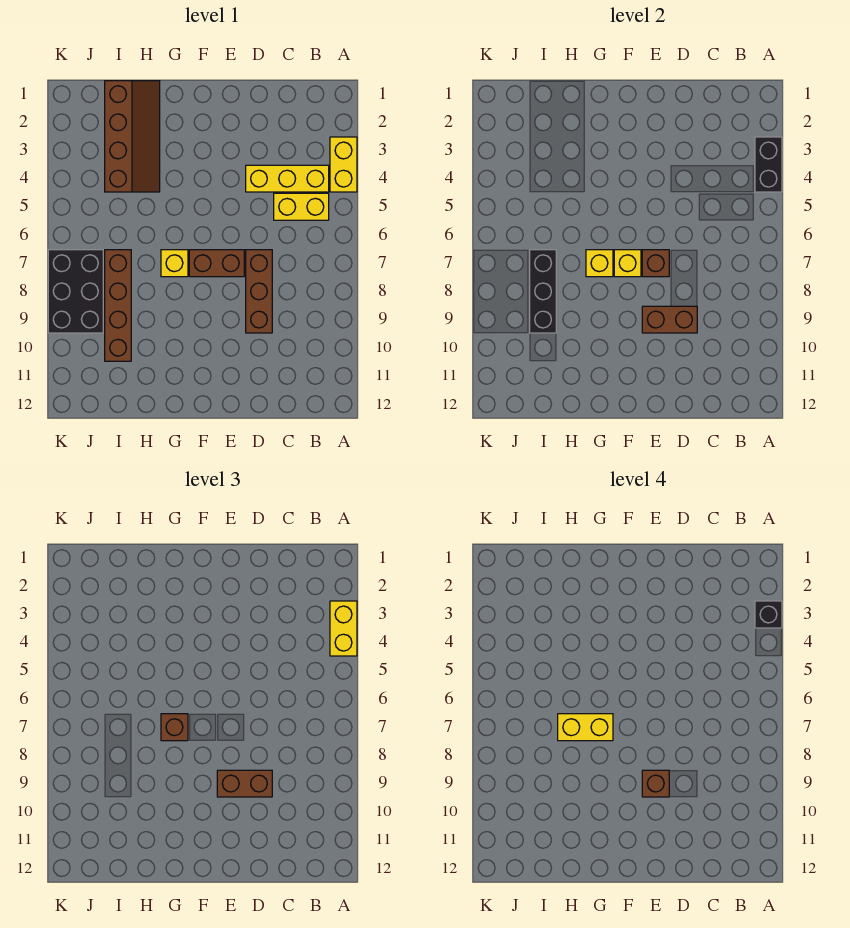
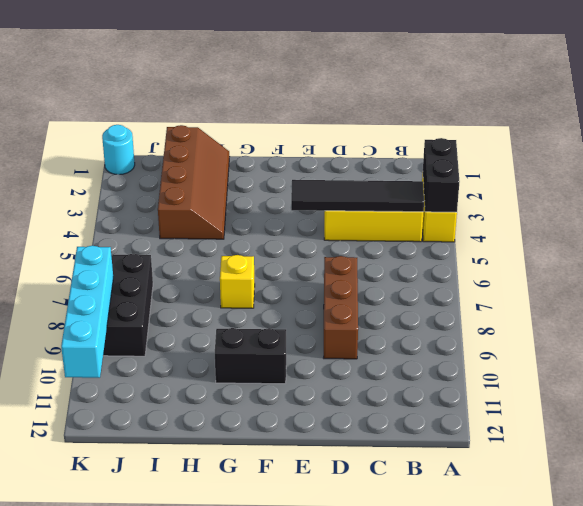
black tile B4:E4 level 2 -> none
black brick F10:G10 level 1 -> none
cyan round brick K1 level 1 -> none
cyan brick K8:K11 level 2 -> none
none -> yellow brick B5:C5 level 1
none -> brown brick E7:F7 level 1
none -> brown brick I7:I10 level 1

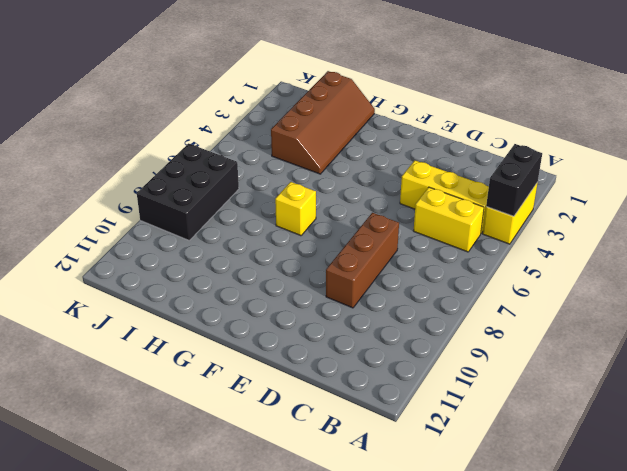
none -> brown brick E7:F7 level 1
none -> brown brick I7:I10 level 1
none -> brown brick D9:E9 level 2

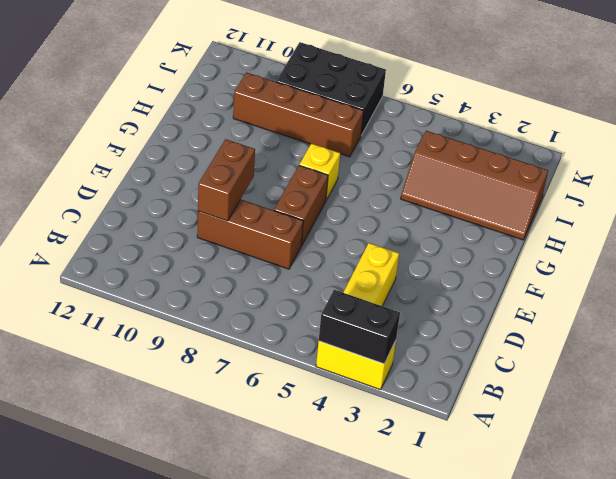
none -> yellow brick B5:C5 level 1
none -> brown brick E7 level 2
none -> yellow brick F7 level 2

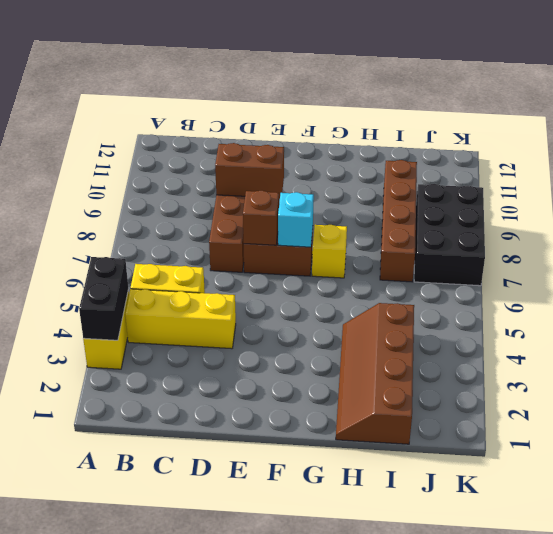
cyan brick F7 level 2 -> yellow brick F7 level 2
none -> yellow brick G7 level 2
none -> black brick I7:I9 level 2
none -> yellow brick A3:A4 level 3

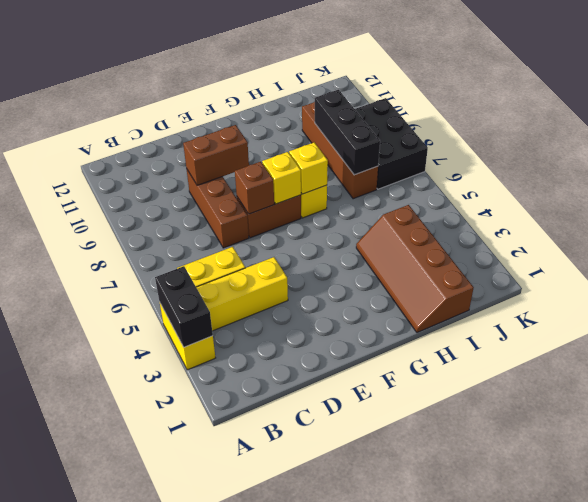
none -> yellow brick A3:A4 level 3
none -> brown brick D9:E9 level 3
none -> brown brick G7 level 3

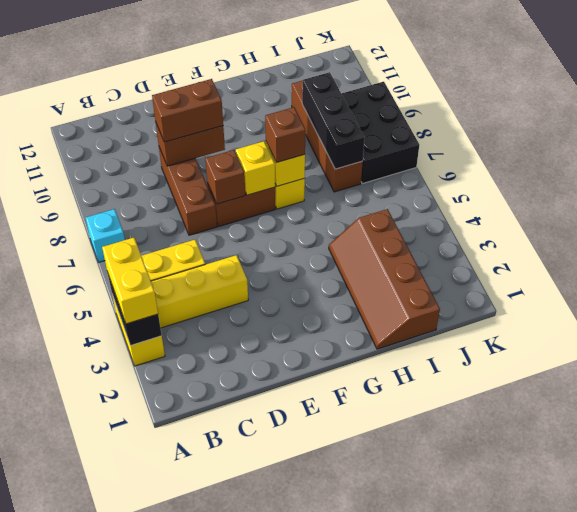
cyan brick A7 level 1 -> none
none -> black brick A3 level 4
none -> brown brick E9 level 4
none -> yellow brick G7:H7 level 4

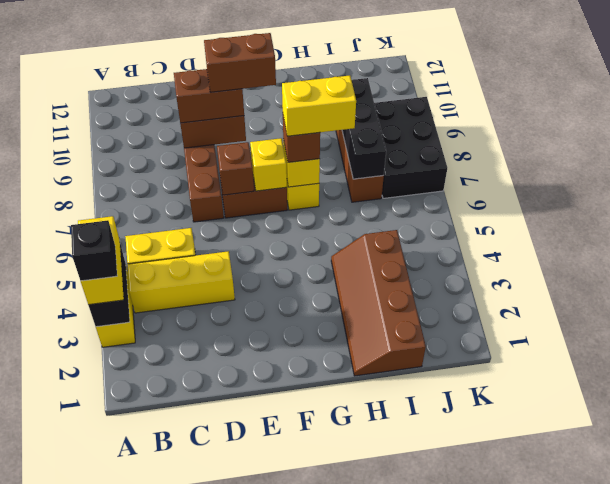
brown brick E9:F9 level 4 -> brown brick E9 level 4

